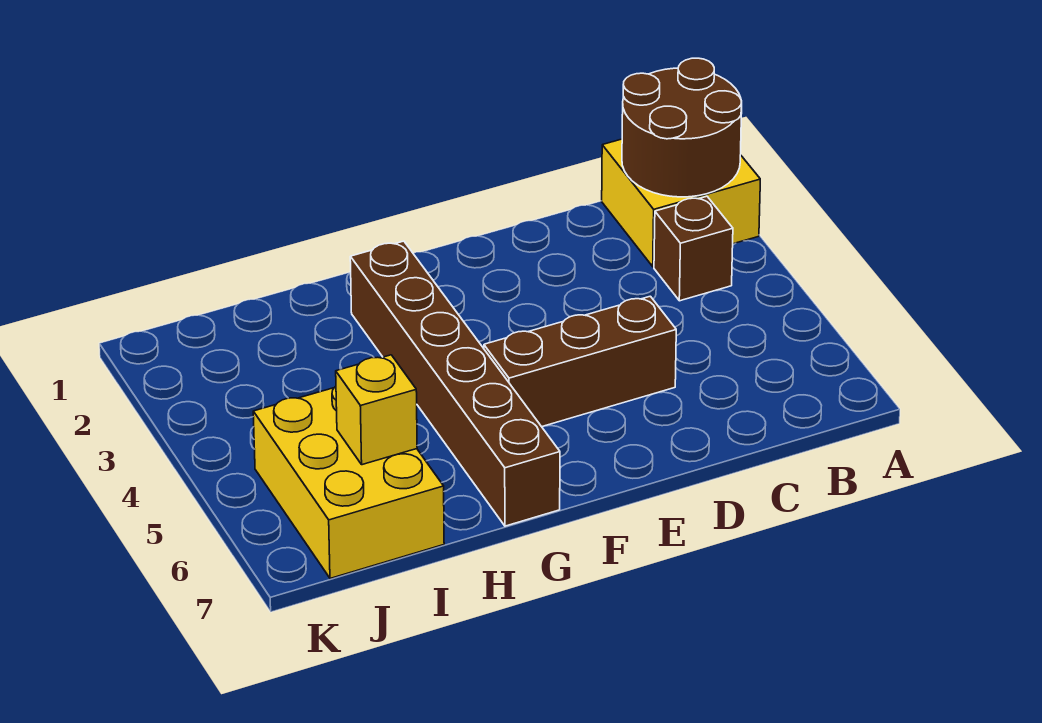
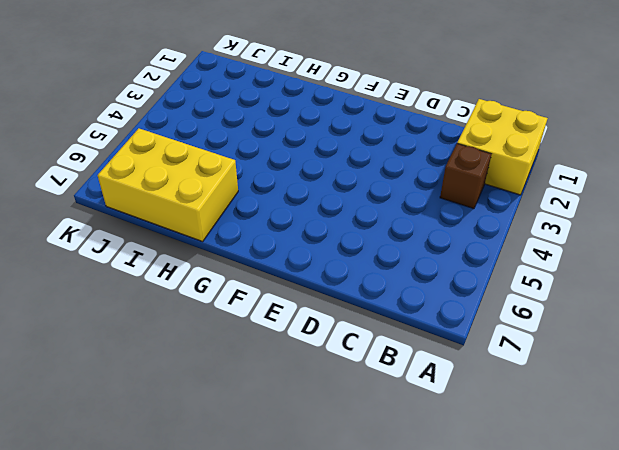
yellow brick H6:J7 level 1 -> yellow brick I5:J7 level 1
none -> brown brick D5:F5 level 1
none -> brown brick G2:G7 level 1

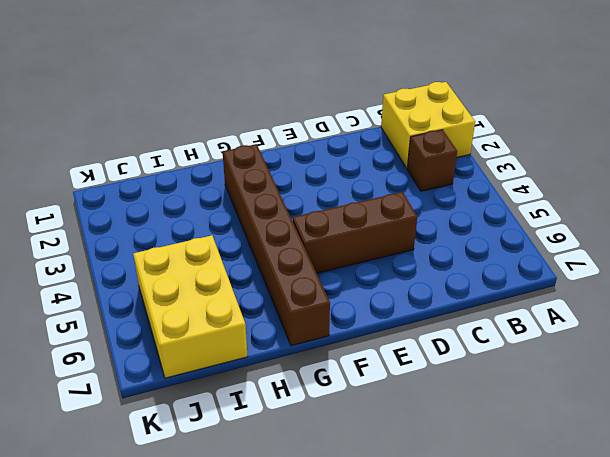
none -> brown round brick A1:B2 level 2
none -> yellow brick I6 level 2

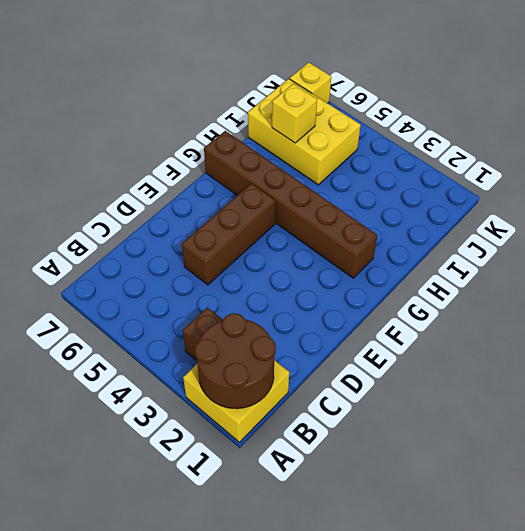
yellow brick K7 level 1 -> none

